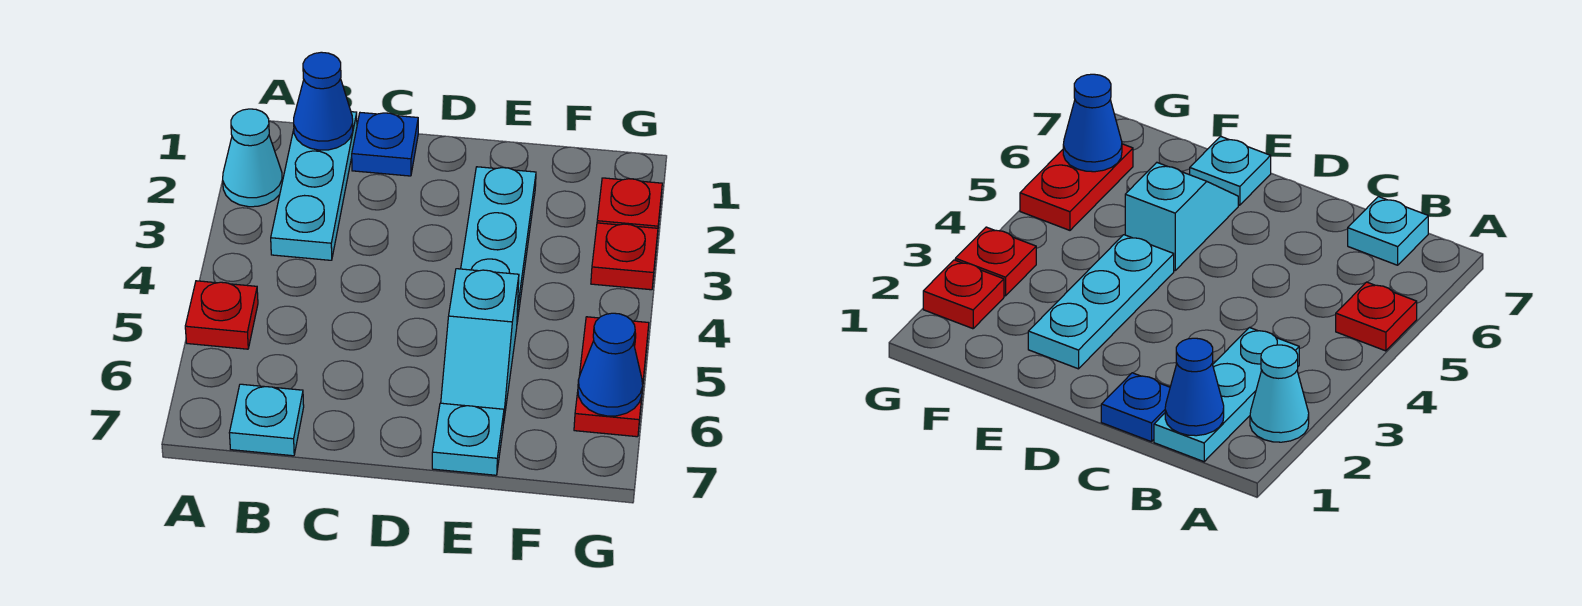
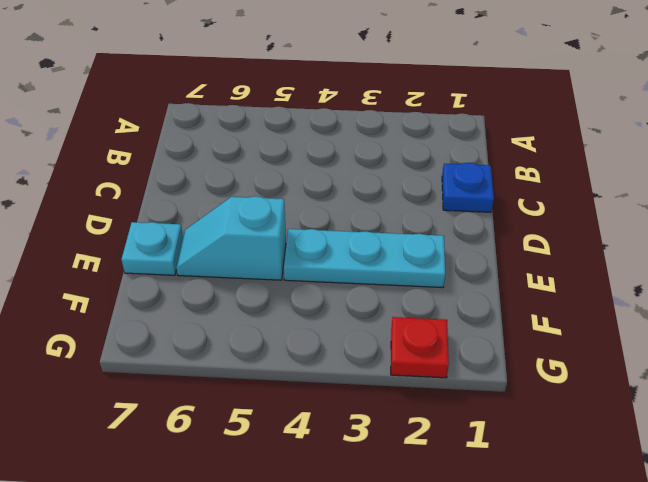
none -> cyan cone A2 level 1
none -> red plate A5 level 1
none -> cyan plate B1:B3 level 1

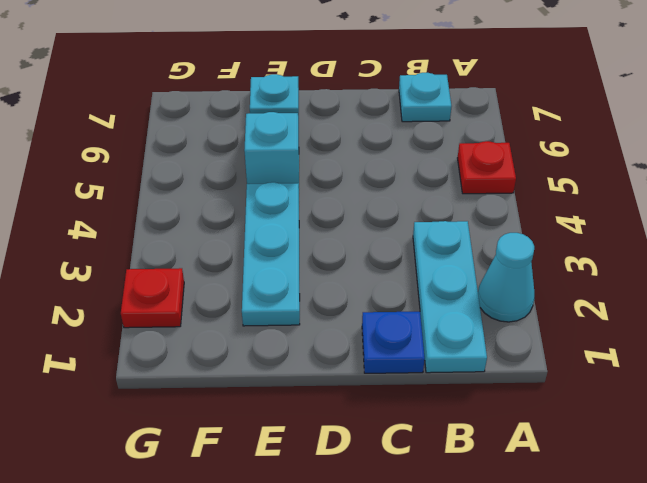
none -> red plate G3 level 1
none -> red plate G5:G6 level 1
none -> blue cone B1 level 2

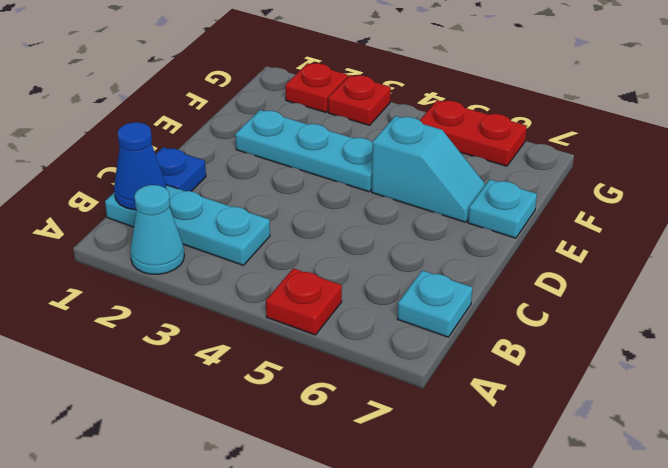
none -> blue cone G6 level 2

